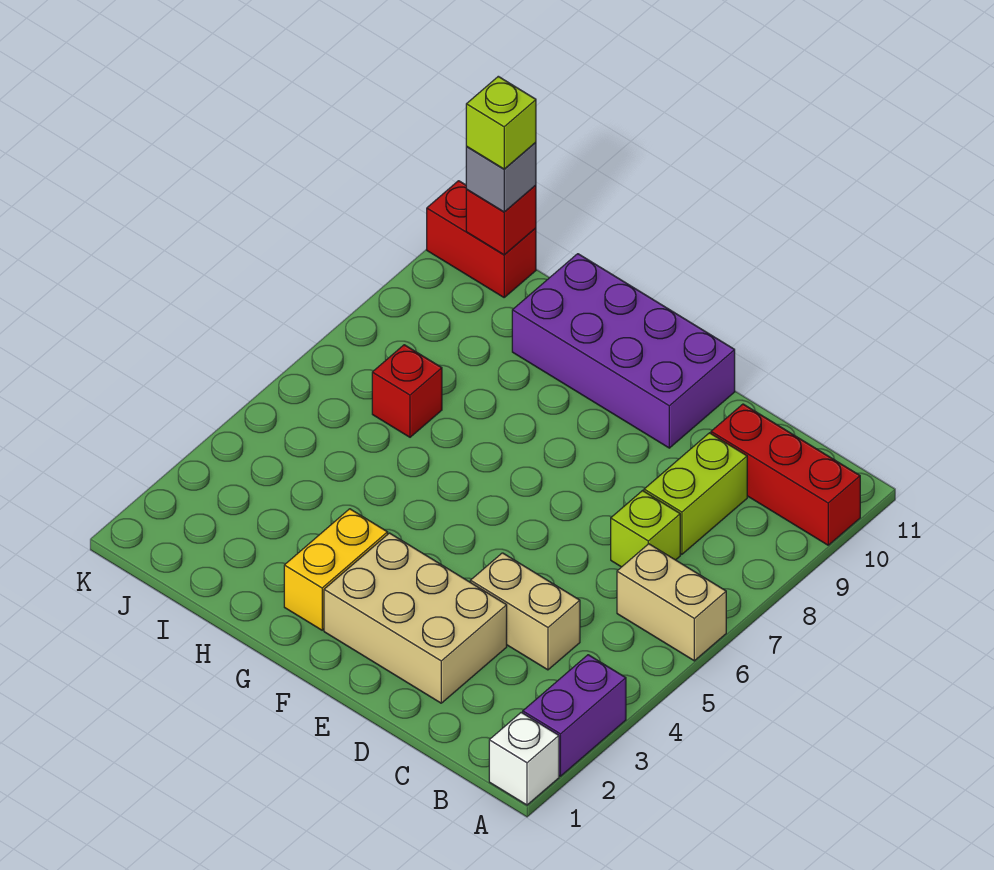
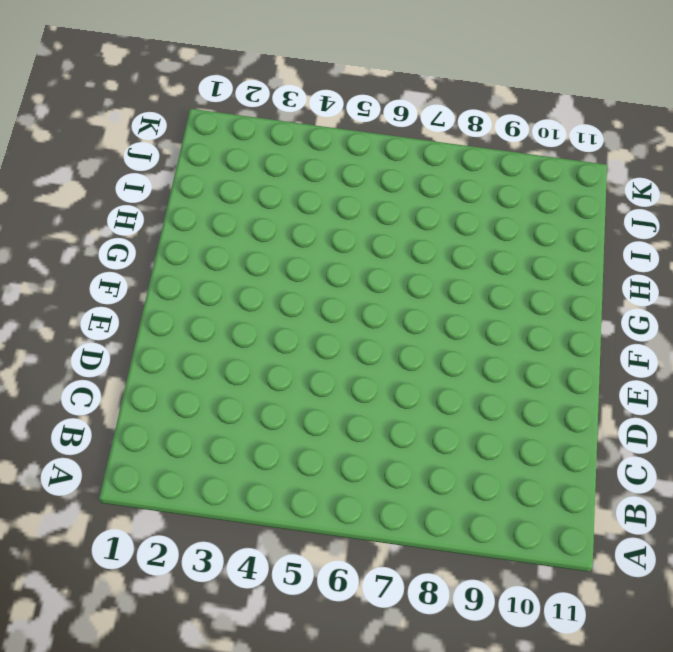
none -> white brick A1 level 1
none -> purple brick A2:A3 level 1
none -> tan brick A6:B6 level 1

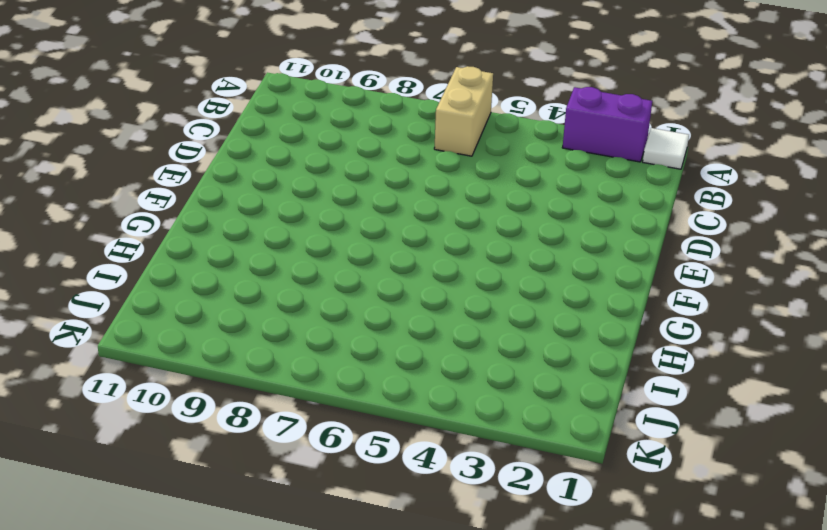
white tile A1 level 1 -> white brick A1 level 1
none -> red brick A10:C10 level 1
none -> tan brick C4:D4 level 1
none -> lime brick C7 level 1

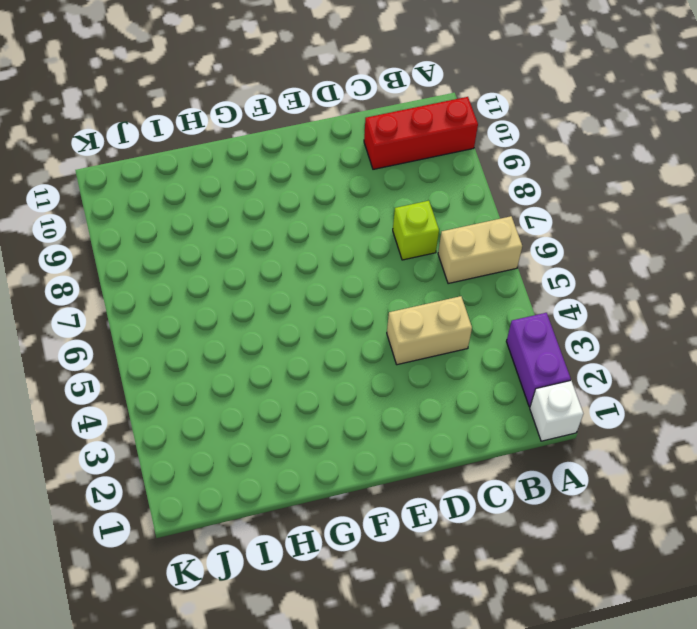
none -> lime brick C8:C9 level 1
none -> tan brick D2:F3 level 1
none -> purple brick E10:H11 level 1

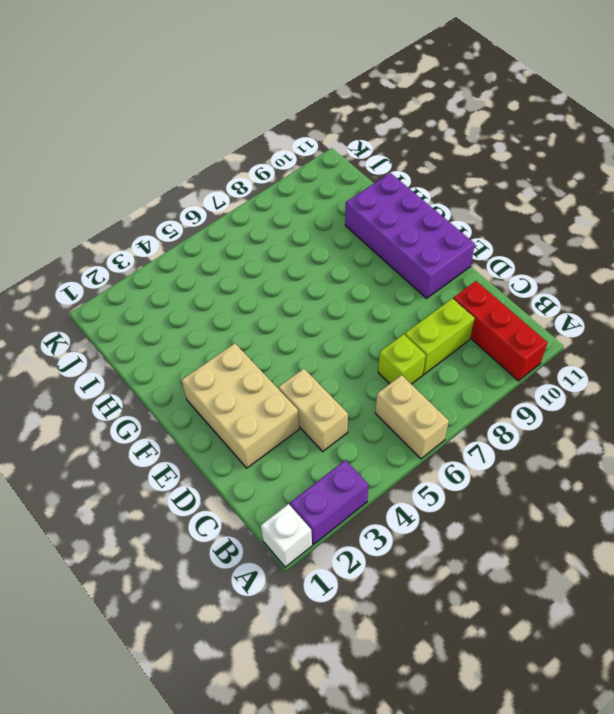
none -> yellow brick G2:G3 level 1
none -> red brick I7 level 1
none -> red brick J11:K11 level 1

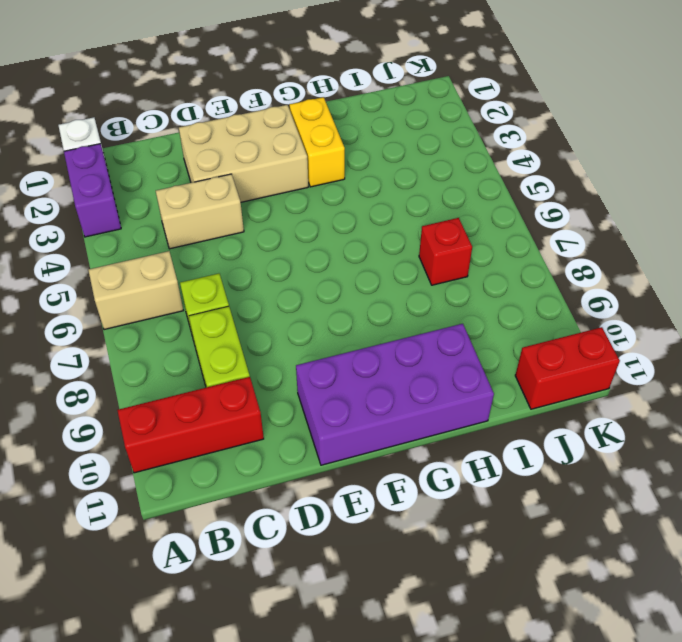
none -> red brick J11 level 2
none -> grey brick J11 level 3
none -> lime brick J11 level 4

